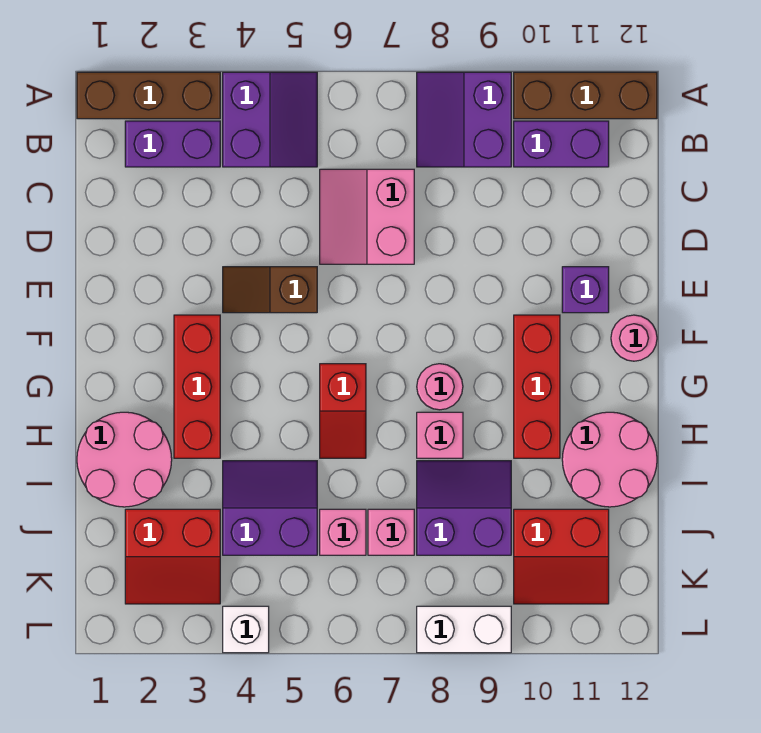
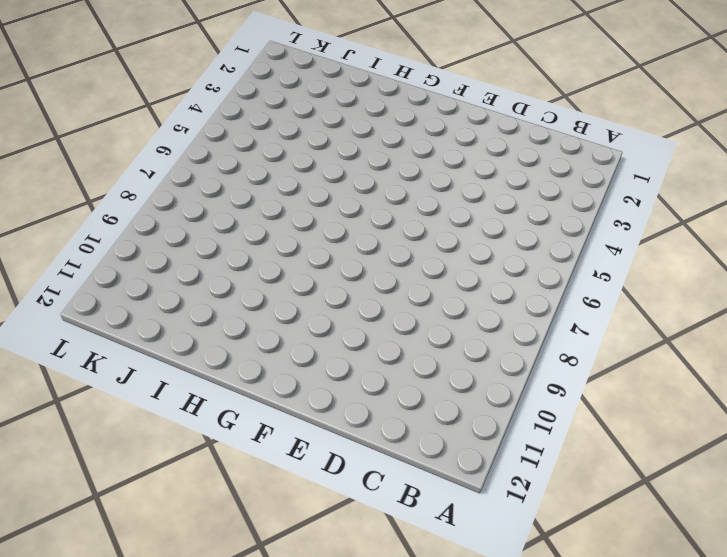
none -> brown brick A1:A3 level 1
none -> purple slope A4:B5 level 1 top 4
none -> purple slope A8:B9 level 1 top 9

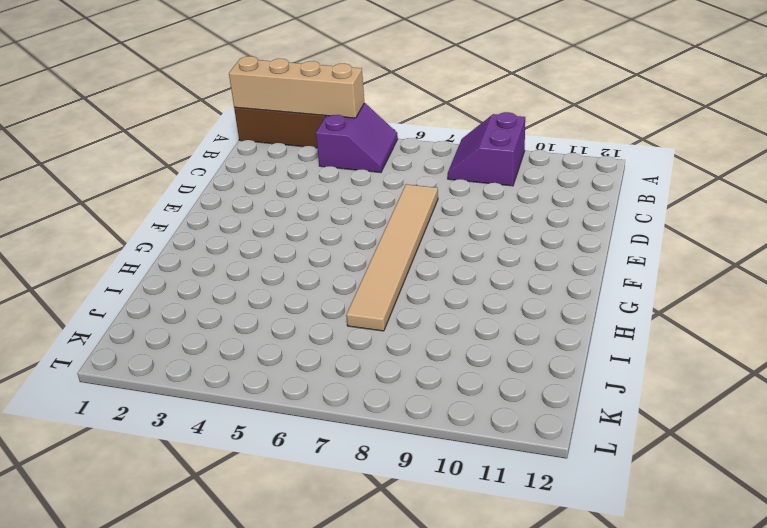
tan brick A1:A4 level 2 -> none
tan tile D7:I7 level 1 -> pink slope C6:D7 level 1 top 7
none -> brown brick A10:A12 level 1
none -> purple brick B2:B3 level 1
none -> purple brick B10:B11 level 1

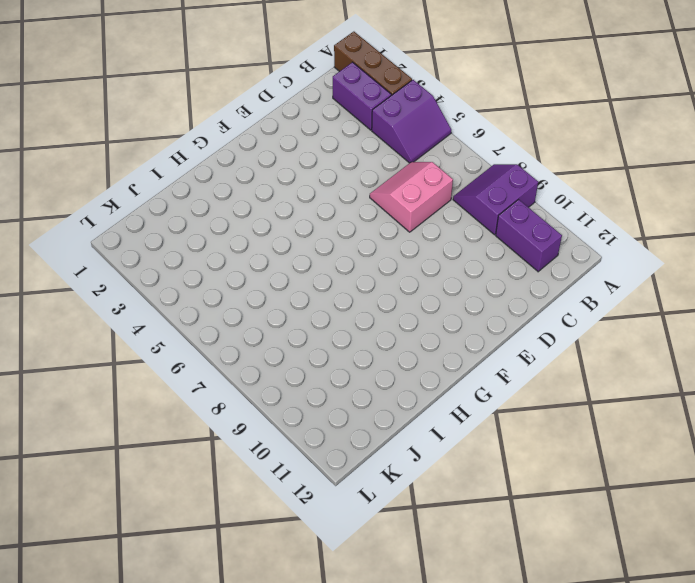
none -> brown brick A10:A12 level 1
none -> brown slope E4:E5 level 1 top 5
none -> purple brick E11 level 1

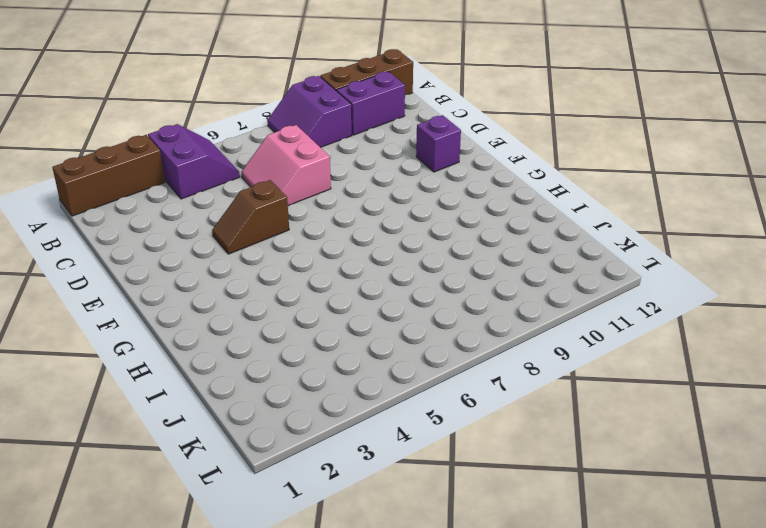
none -> purple brick B2:B3 level 1
none -> red brick F3:H3 level 1
none -> red brick F10:H10 level 1

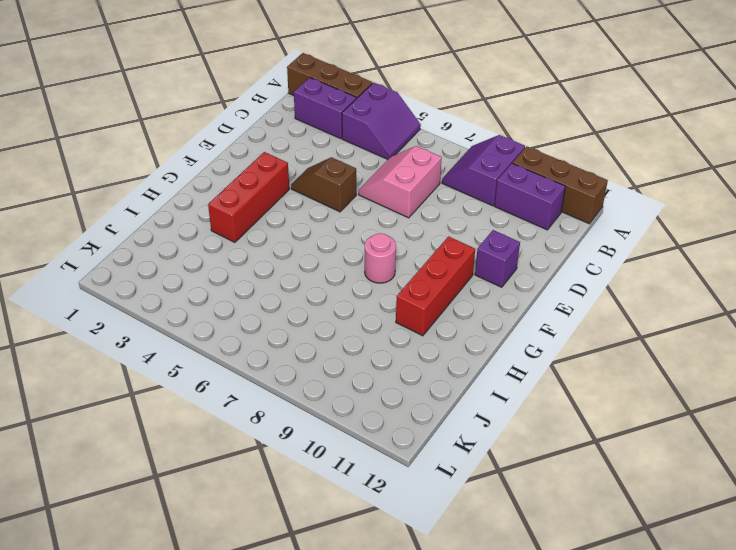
none -> pink round brick F12 level 1
none -> red slope G6:H6 level 1 top G
none -> pink round brick H1:I2 level 1

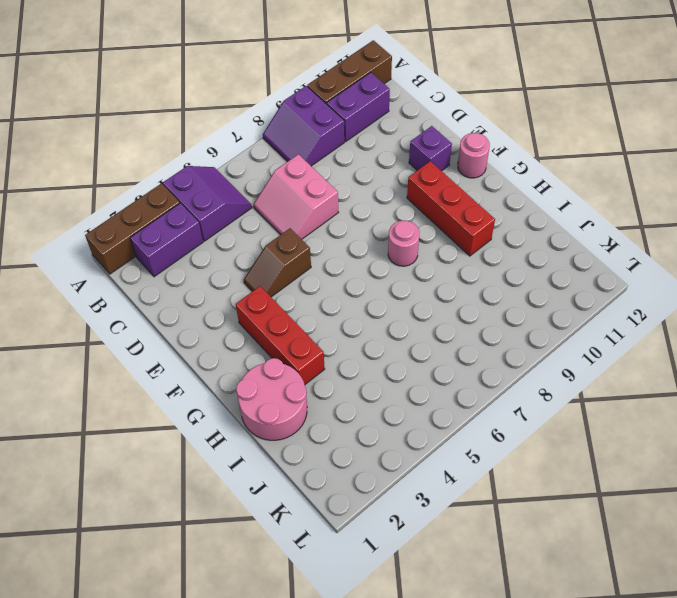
none -> red slope G6:H6 level 1 top G
none -> pink brick H8 level 1
none -> pink round brick H11:I12 level 1

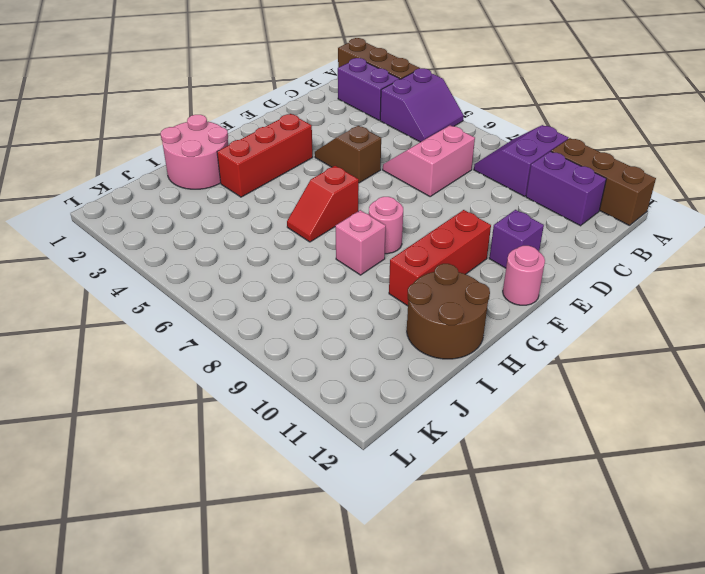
brown round brick H11:I12 level 1 -> pink round brick H11:I12 level 1
none -> purple slope I4:J5 level 1 top J
none -> purple slope I8:J9 level 1 top J
none -> red slope J2:K3 level 1 top J

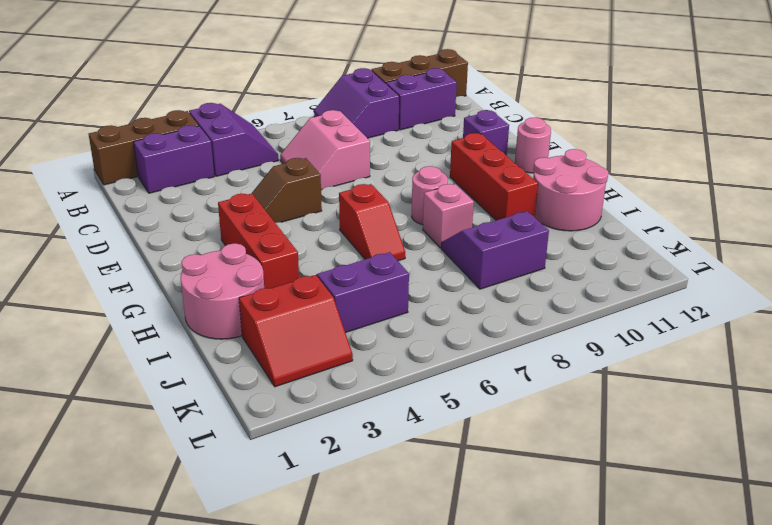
none -> pink brick J6 level 1
none -> pink brick J7 level 1
none -> red slope J10:K11 level 1 top J

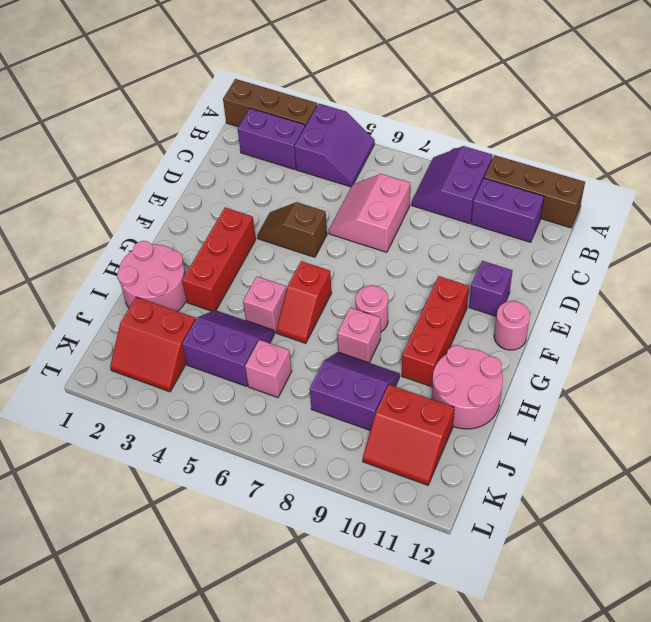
pink brick H5 level 1 -> pink brick J7 level 1
none -> white brick L4 level 1
none -> white brick L8:L9 level 1

